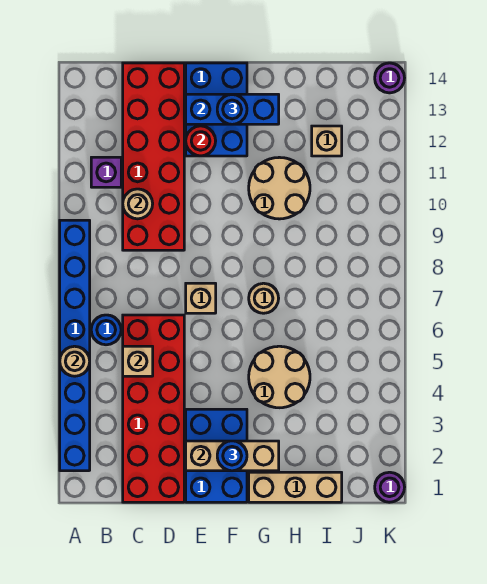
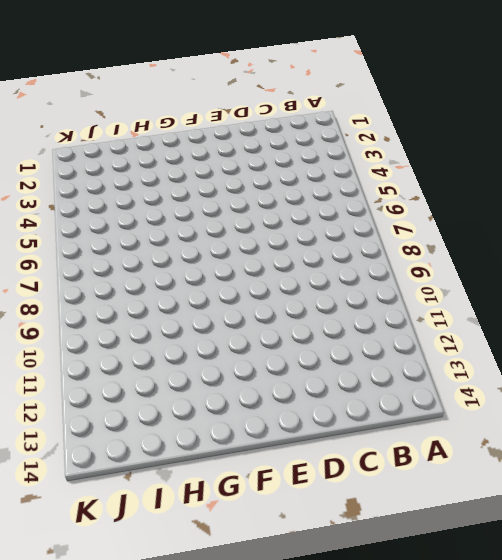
none -> blue brick A2:A9 level 1
none -> blue round brick B6 level 1
none -> purple brick B11 level 1

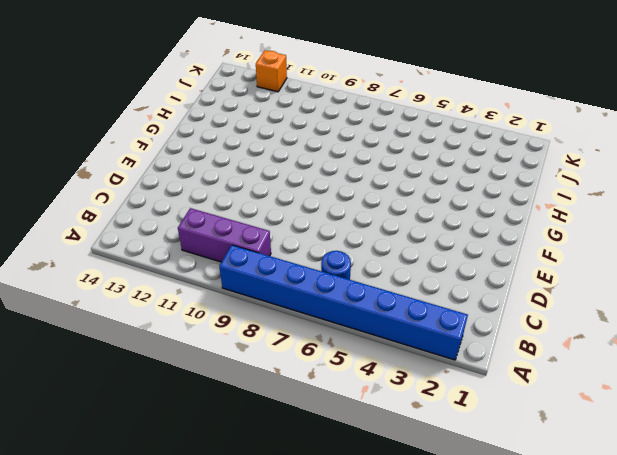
purple brick B9:B11 level 1 -> purple brick B11 level 1
orange brick K12 level 1 -> none
none -> red brick C1:D6 level 1
none -> red brick C9:D14 level 1
none -> blue brick E1:F3 level 1

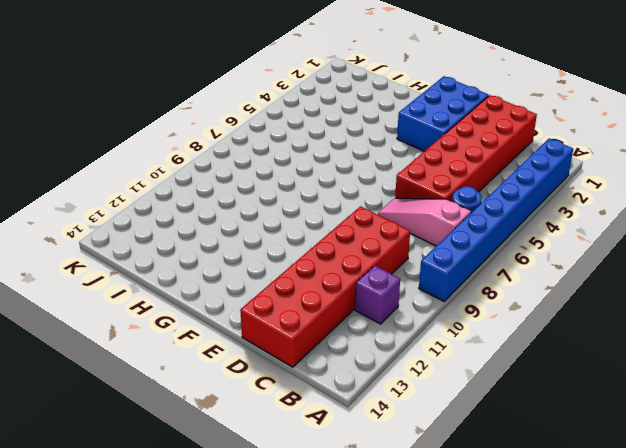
pink slope B7:D7 level 1 top B -> none
none -> tan brick E7 level 1
none -> blue brick E12:F14 level 1
none -> tan brick G1:I1 level 1

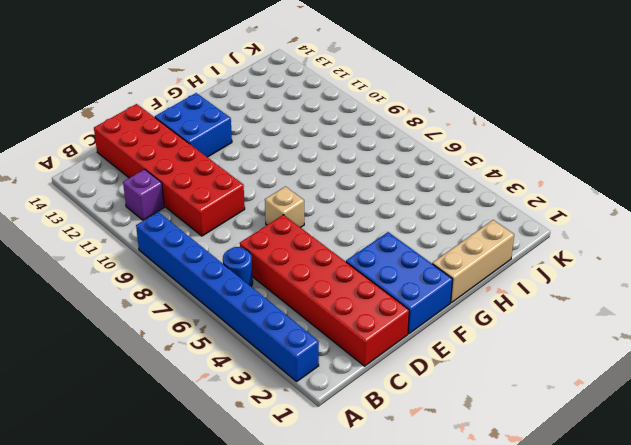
blue brick E12:F13 level 1 -> blue brick E12:F14 level 1
none -> tan round brick G4:H5 level 1
none -> tan round brick G7 level 1
none -> tan round brick G10:H11 level 1

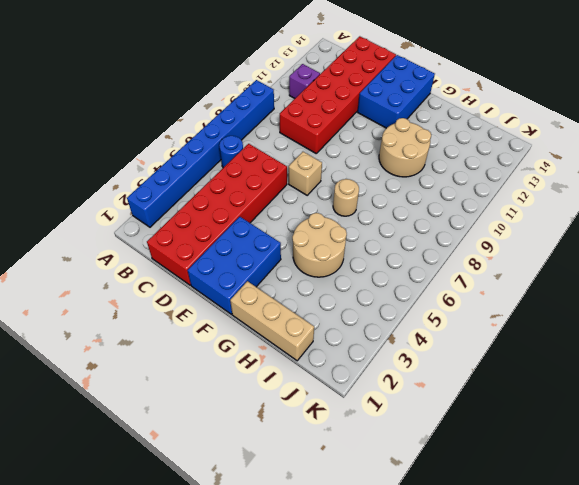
none -> tan brick I12 level 1
none -> purple round brick K1 level 1
none -> purple round brick K14 level 1

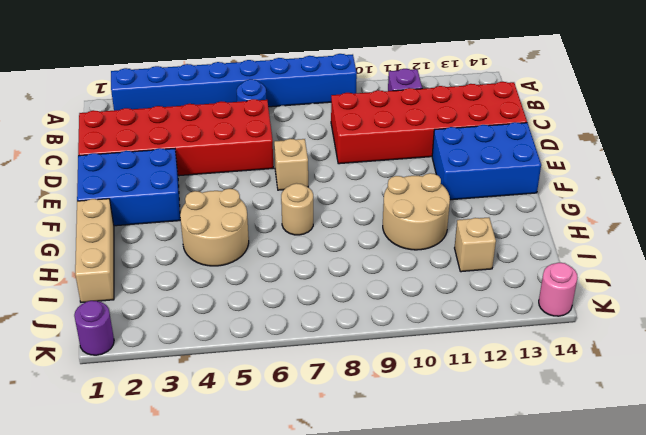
pink round brick K14 level 1 -> purple round brick K14 level 1
none -> tan round brick A5 level 2
none -> tan brick C5 level 2
none -> tan round brick C10 level 2

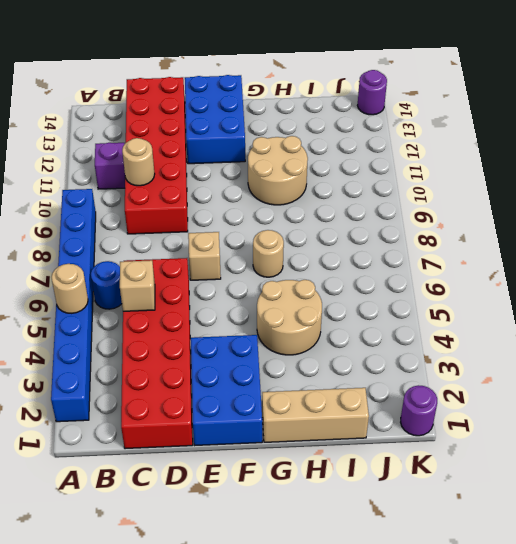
none -> tan brick I12 level 1
none -> tan brick E2:G2 level 2
none -> red round brick E12 level 2

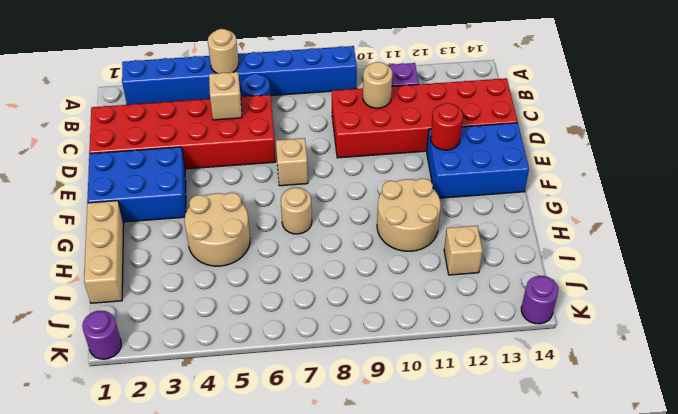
none -> tan brick E2:G2 level 2
none -> blue brick E13:G13 level 2
none -> blue round brick F2 level 3

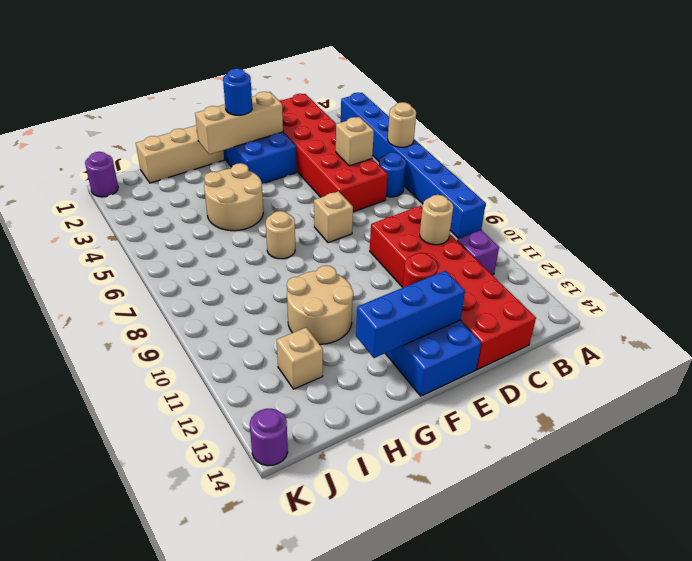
none -> blue round brick F13 level 3

